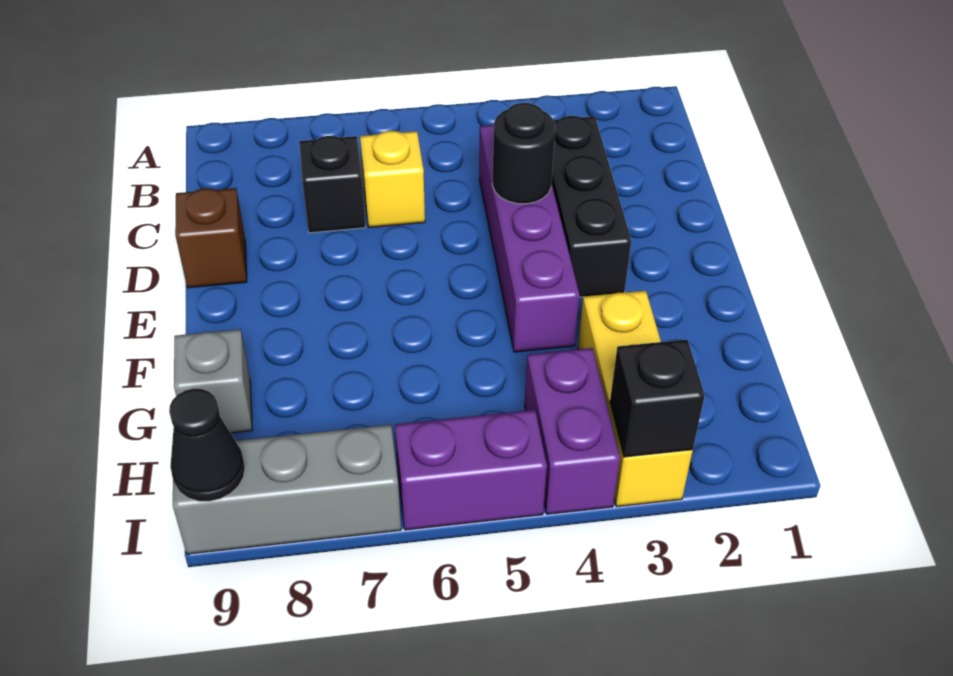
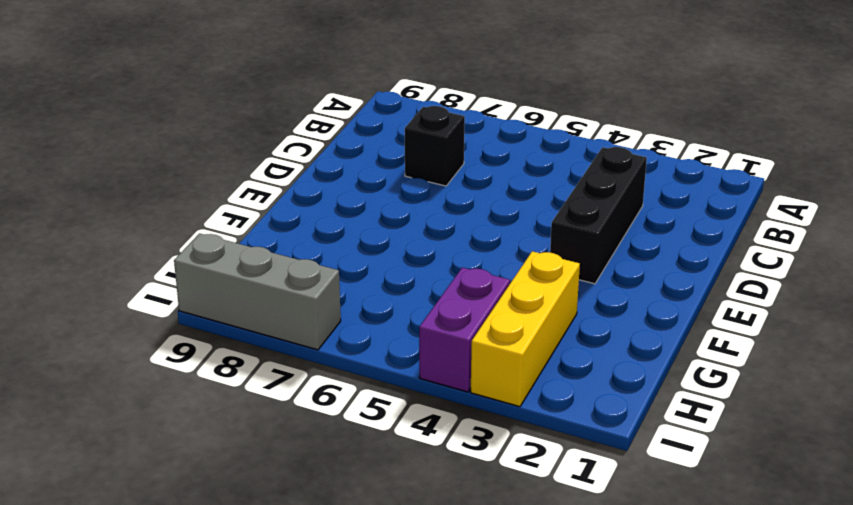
none -> purple brick C4:F4 level 1
none -> yellow brick C6 level 1
none -> brown brick D9 level 1

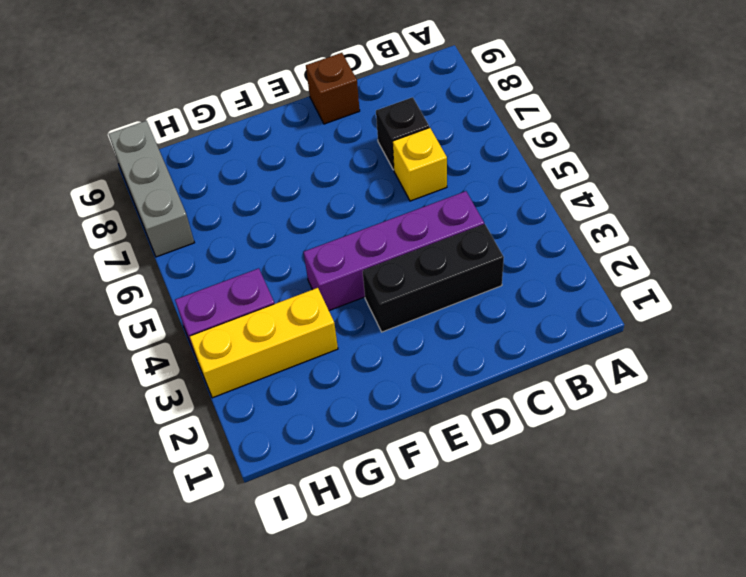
none -> grey brick G9 level 1
none -> purple brick I5:I6 level 1
none -> black round brick D4 level 2

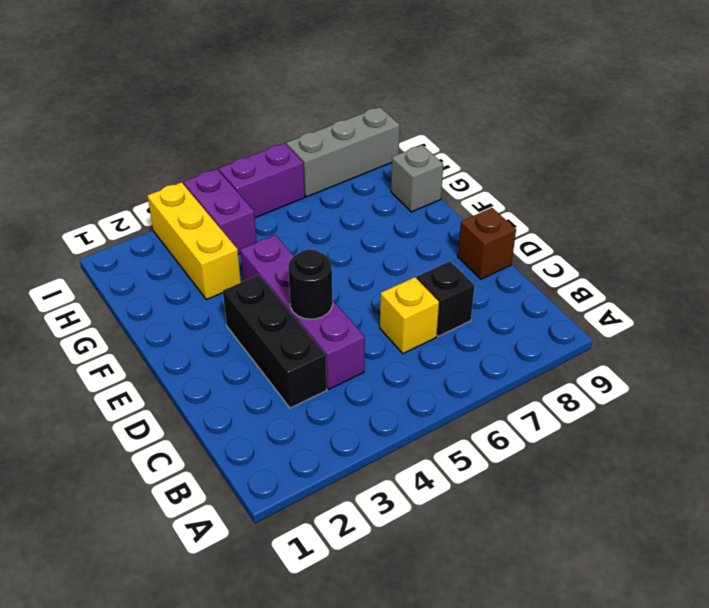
none -> black brick I3 level 2
none -> black cone I9 level 2

